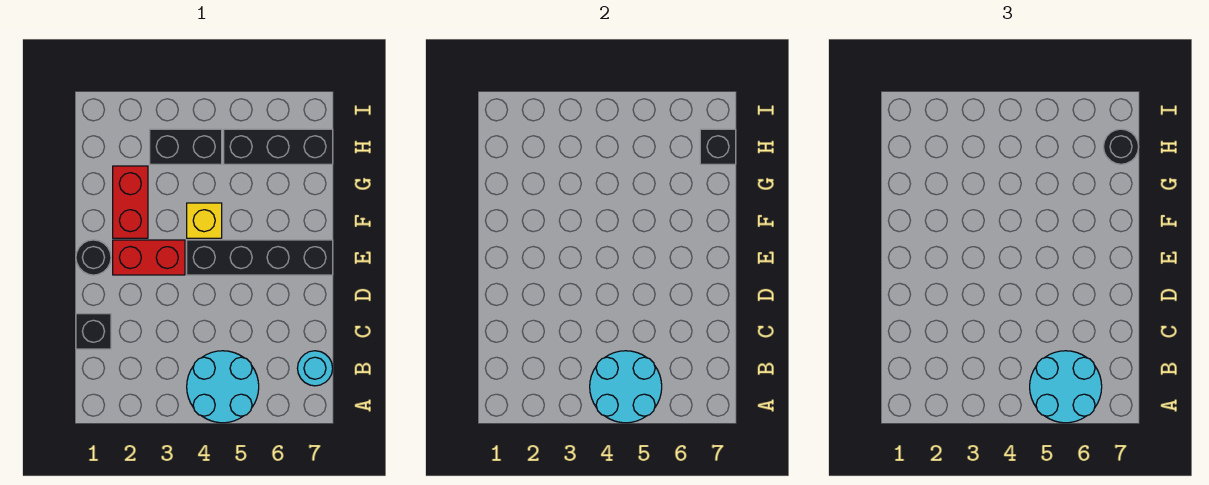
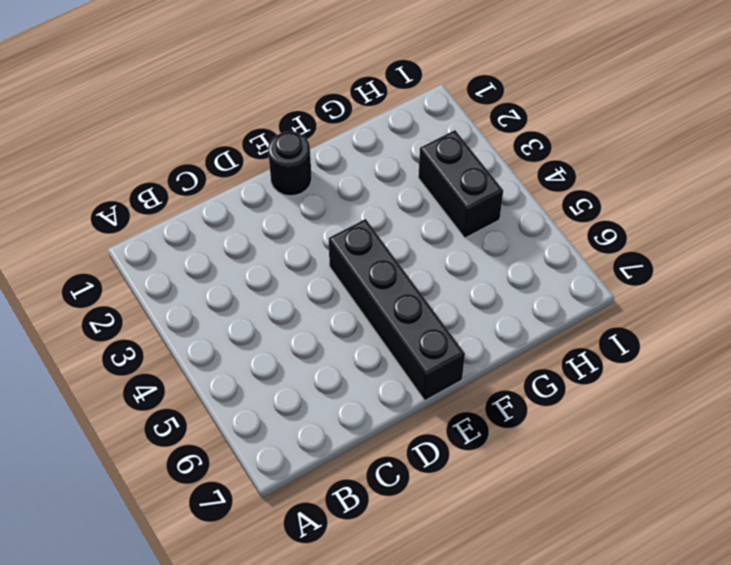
none -> cyan round brick A4:B5 level 1
none -> cyan round brick B7 level 1
none -> black brick C1 level 1

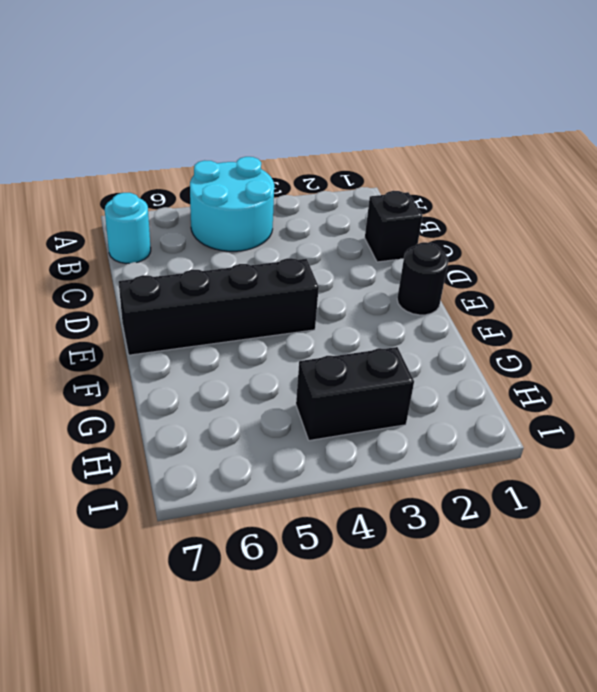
none -> red brick E2:E3 level 1
none -> red brick F2:G2 level 1
none -> yellow brick F4 level 1

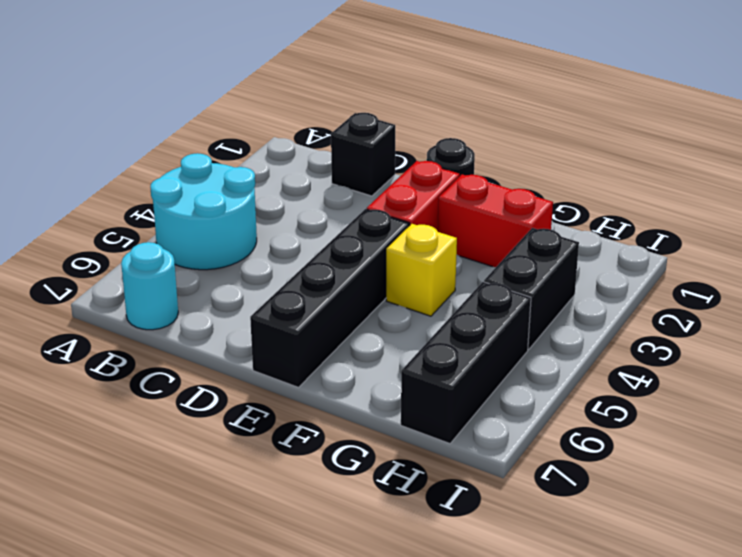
none -> cyan round brick A4:B5 level 2
none -> black brick H7 level 2
none -> cyan round brick A5:B6 level 3

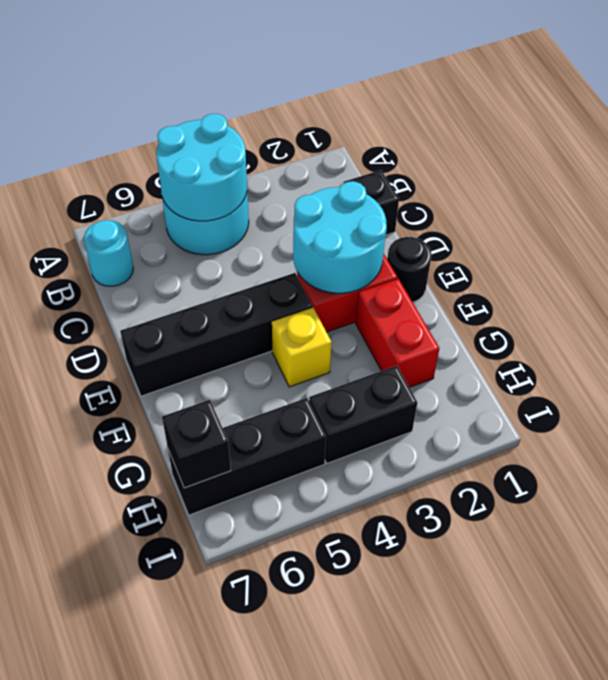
cyan round brick D2:E3 level 2 -> cyan round brick A5:B6 level 3
none -> black round brick H7 level 3

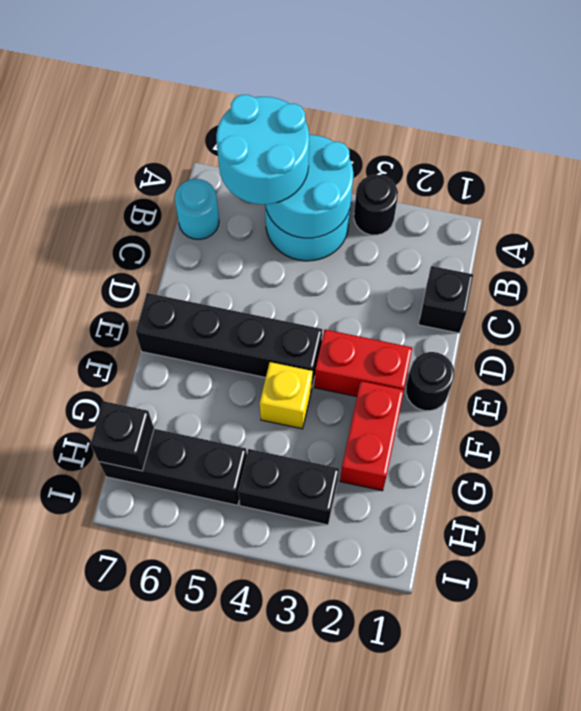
black round brick A3 level 1 -> black round brick H7 level 3

